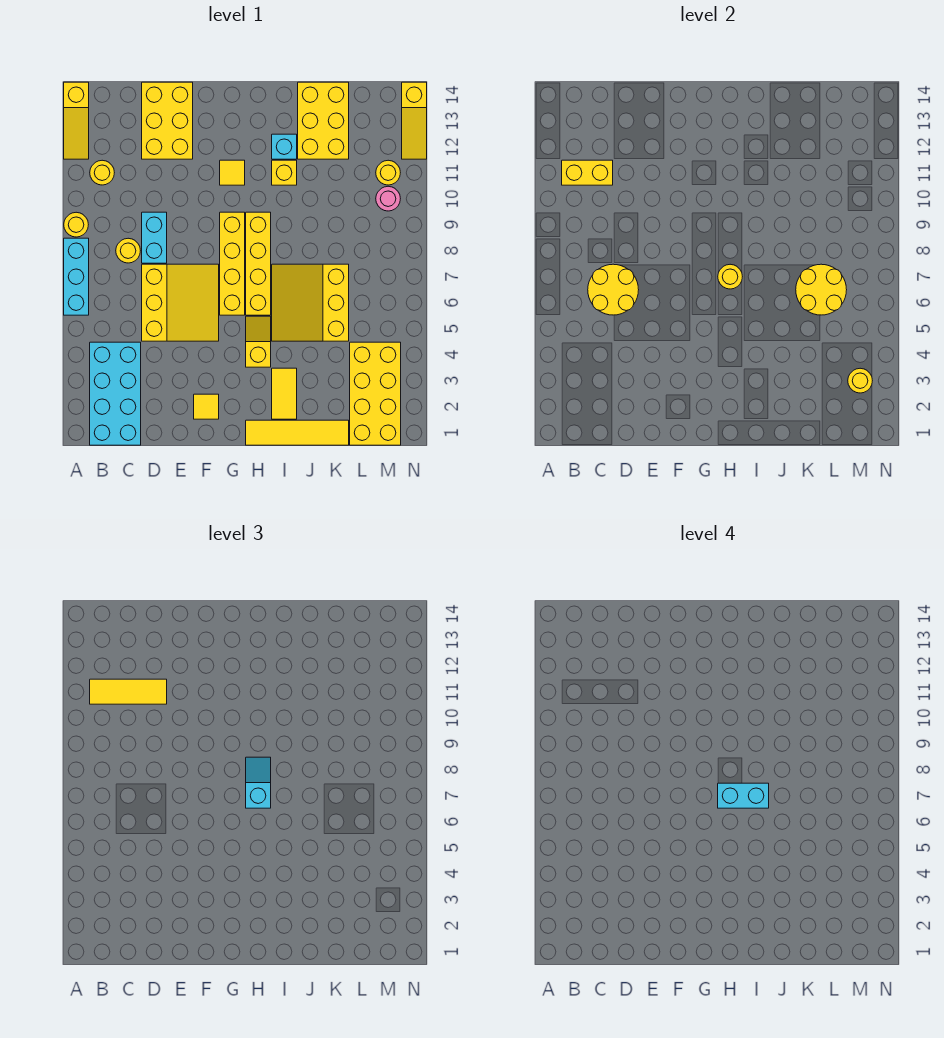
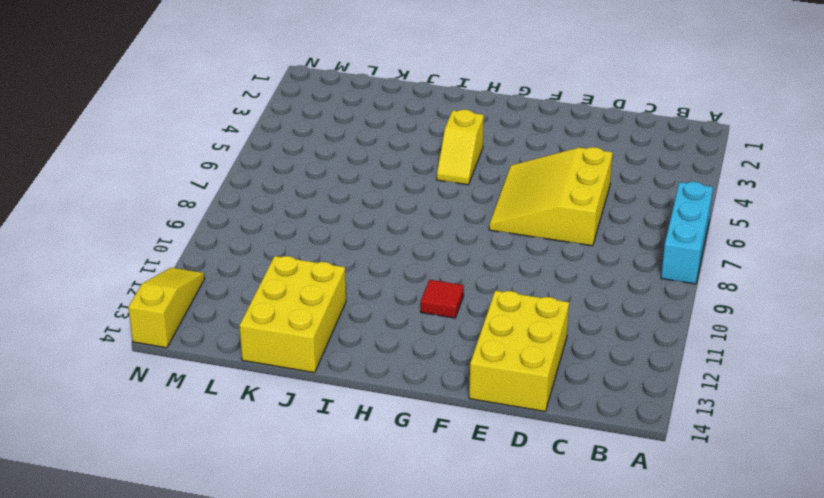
red tile G11 level 1 -> yellow tile G11 level 1
none -> yellow round brick A9 level 1
none -> yellow slope A12:A14 level 1 top 14
none -> cyan brick B1:C4 level 1
none -> yellow round brick B11 level 1

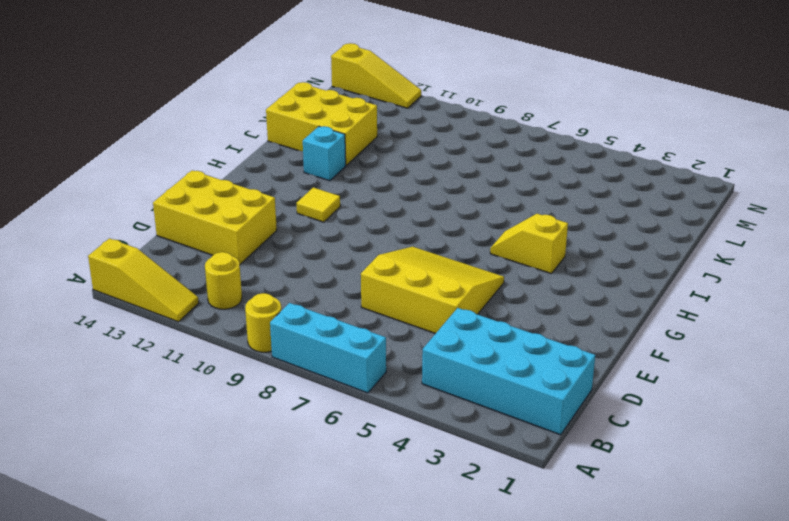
none -> yellow round brick C8 level 1
none -> cyan brick D8:D9 level 1
none -> yellow tile F2 level 1
none -> yellow brick G6:G9 level 1

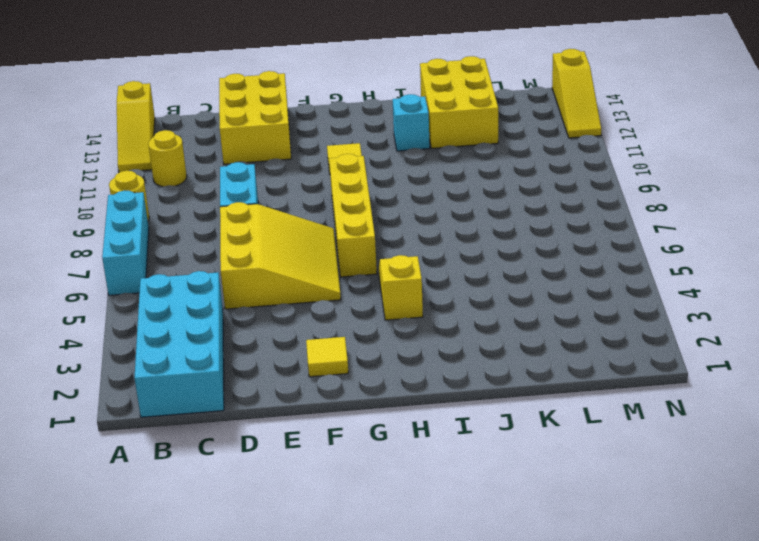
none -> yellow round brick C8 level 1
none -> yellow tile H1:K1 level 1
none -> yellow brick H6:H9 level 1
none -> yellow tile I2:I3 level 1

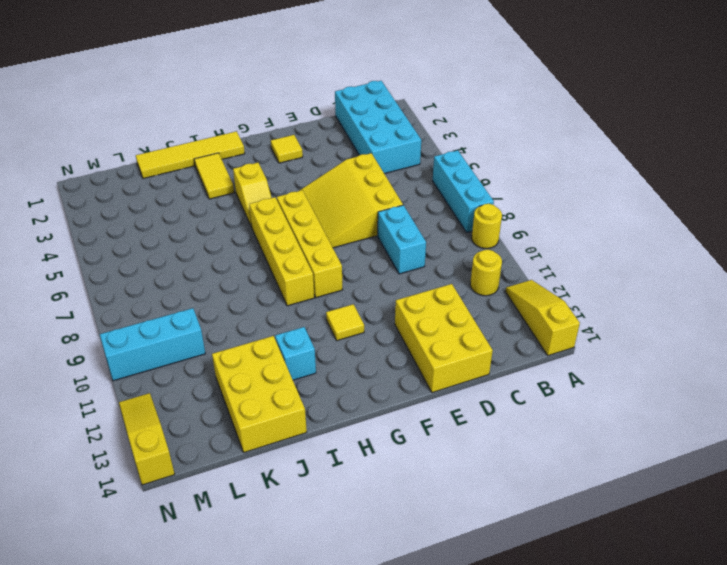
cyan brick L10:N10 level 1 -> pink round brick M10 level 1
none -> yellow round brick C8 level 1
none -> yellow slope I5:K7 level 1 top K
none -> yellow brick I11 level 1
none -> yellow brick L1:M4 level 1

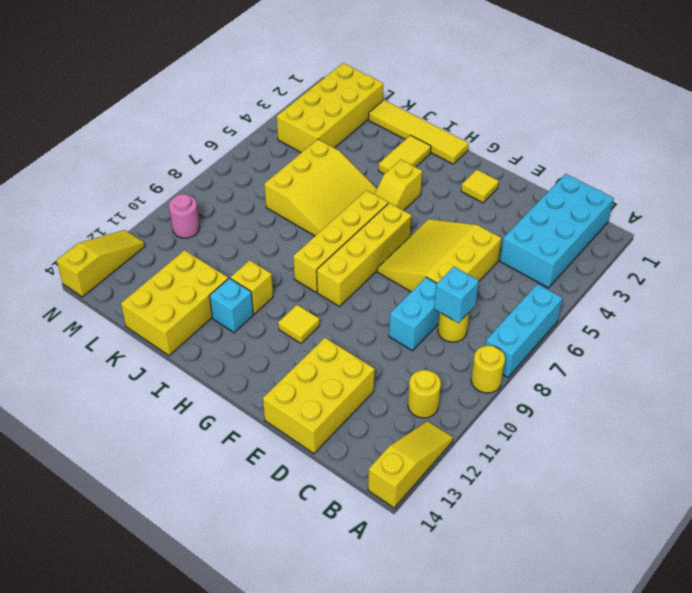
cyan brick C8 level 2 -> none
none -> yellow round brick M11 level 1
none -> yellow brick B11:C11 level 2
none -> yellow round brick C6:D7 level 2
none -> yellow round brick H7 level 2

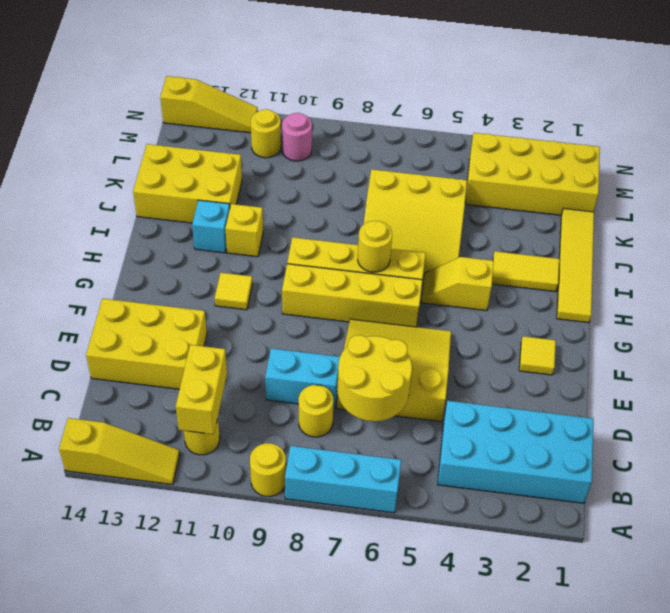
none -> yellow round brick K6:L7 level 2
none -> yellow round brick M3 level 2
none -> yellow tile B11:D11 level 3
none -> cyan slope H7:H8 level 3 top 7

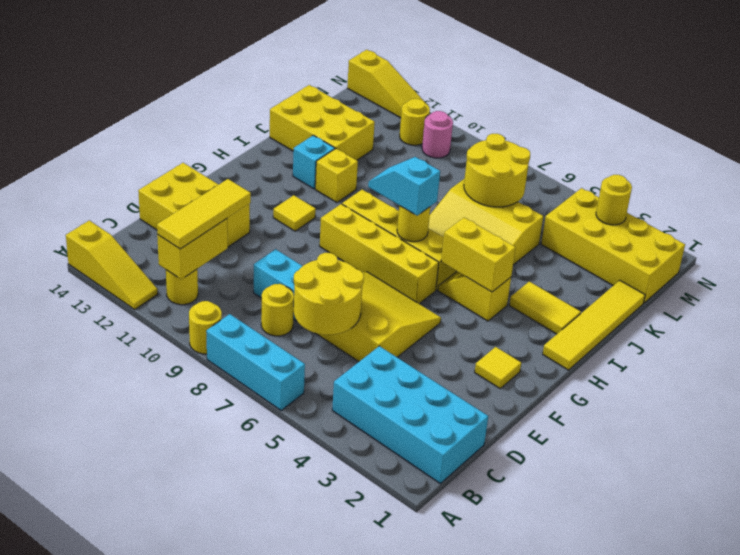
yellow brick H4:H5 level 2 -> none
none -> cyan brick H7:I7 level 4

